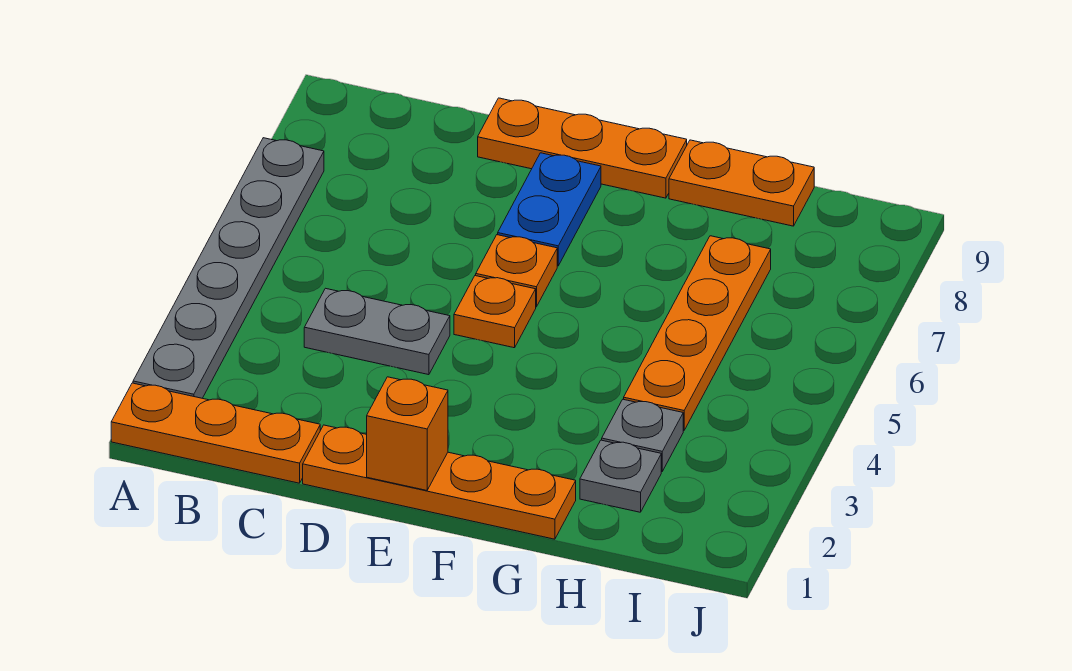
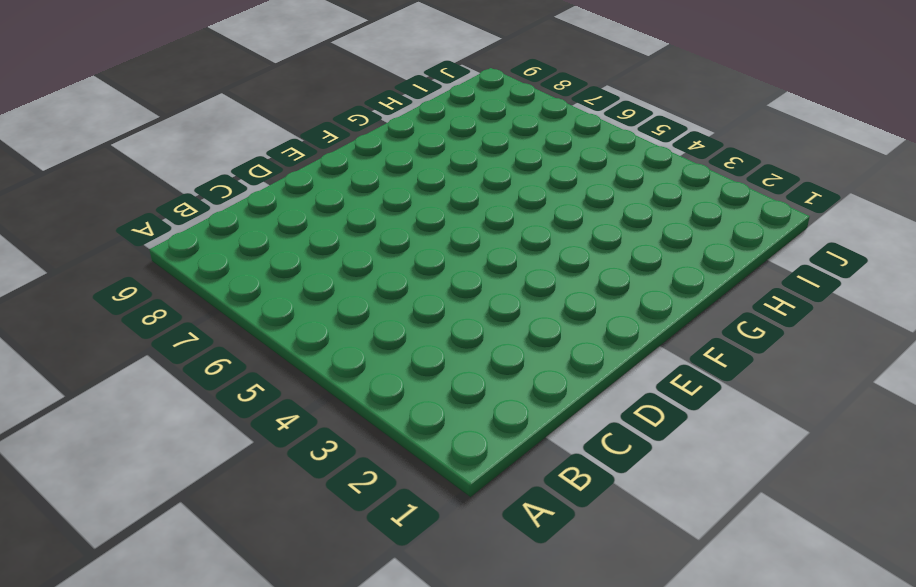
none -> orange plate A1:C1 level 1
none -> grey plate A2:A7 level 1
none -> grey plate C4:D4 level 1

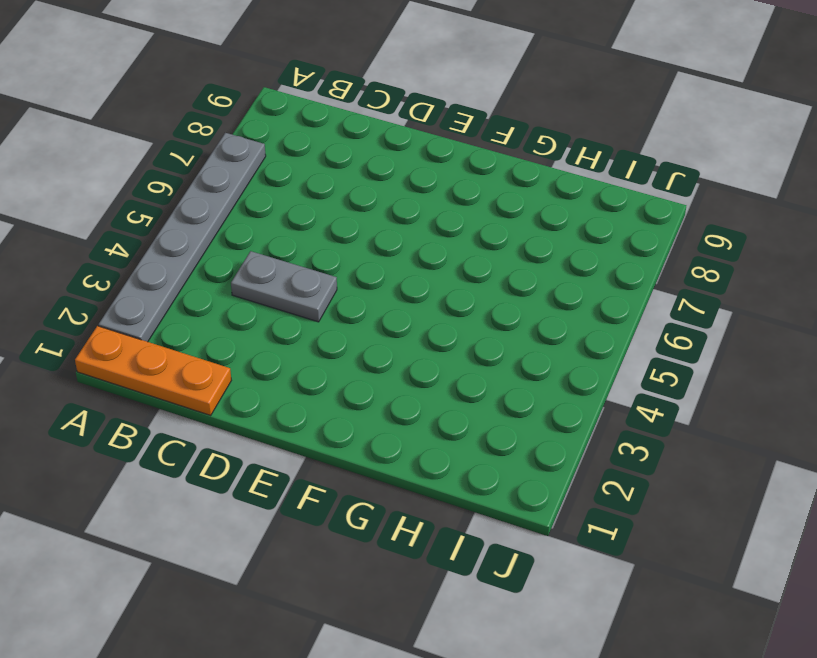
none -> orange plate D1:G1 level 1
none -> orange plate D9:F9 level 1
none -> orange plate E5 level 1

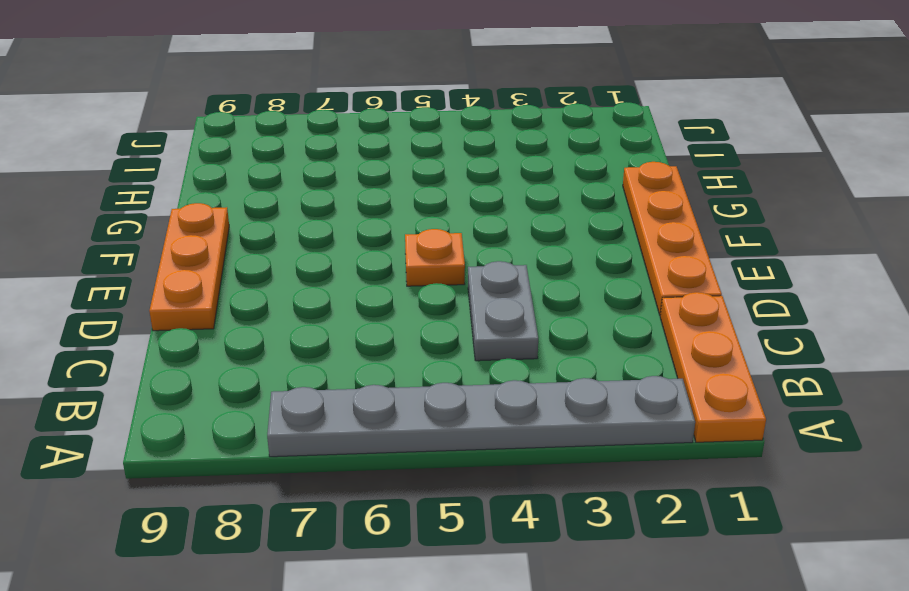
none -> orange plate E6 level 1
none -> blue plate E7:E8 level 1
none -> orange plate G9:H9 level 1

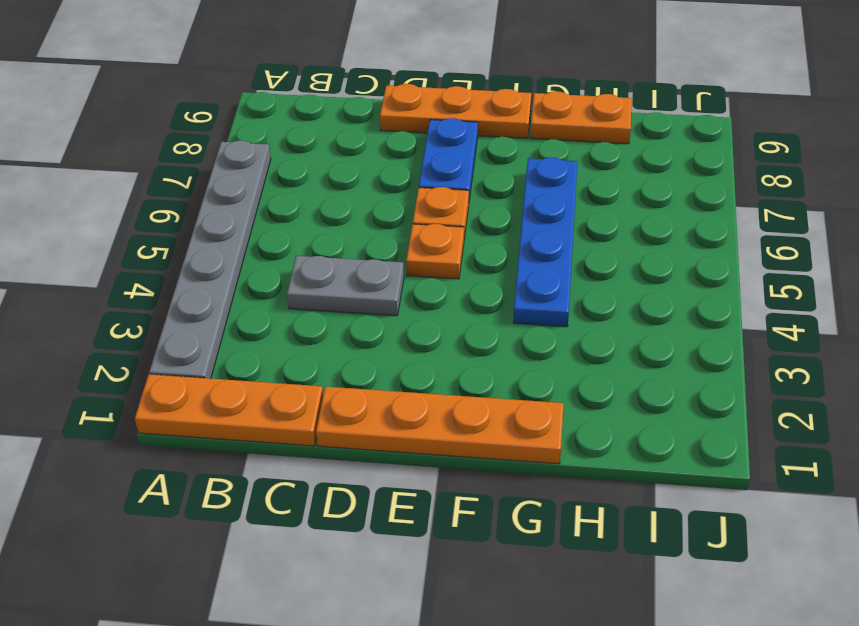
blue plate G4:G7 level 1 -> none
none -> grey plate H2 level 1
none -> grey plate H3 level 1
none -> orange plate H4:H7 level 1

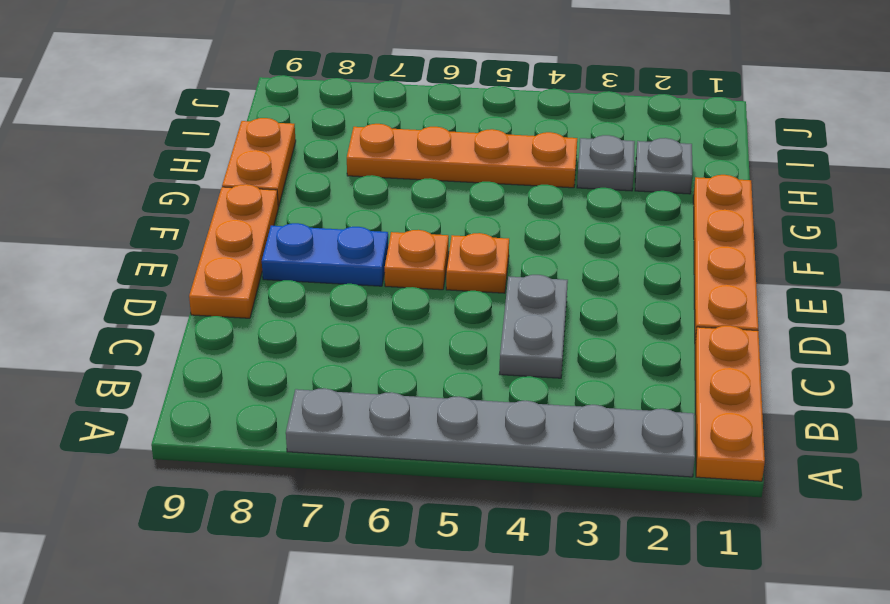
none -> orange brick E1 level 2

